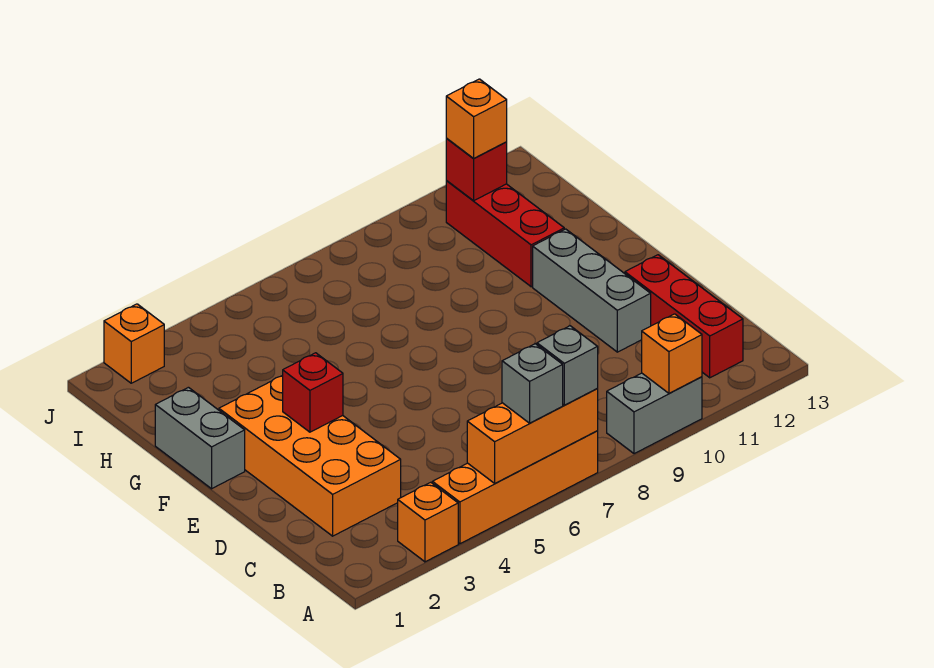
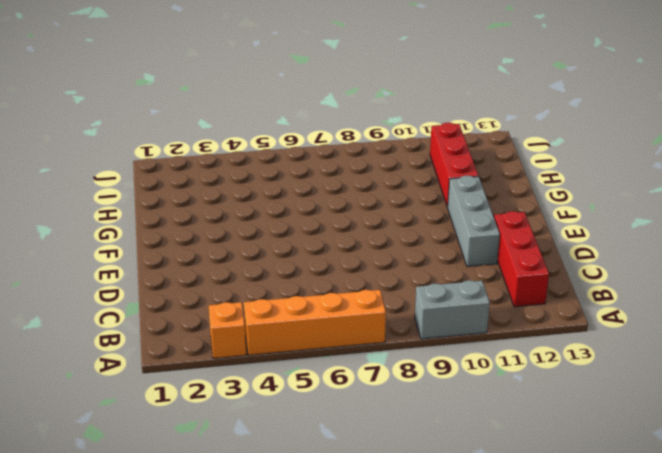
none -> orange brick C2:F3 level 1
none -> grey brick F1:G1 level 1
none -> orange brick J2 level 1

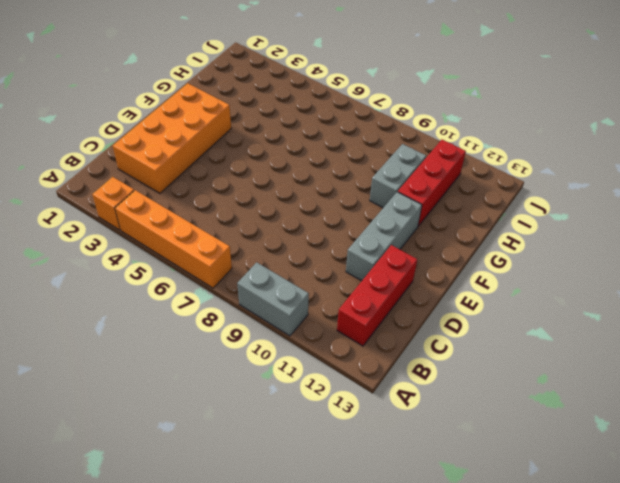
grey brick G10:H10 level 1 -> grey brick F1:G1 level 1
none -> orange brick J2 level 1
none -> orange brick A5:A7 level 2
none -> orange brick A10 level 2

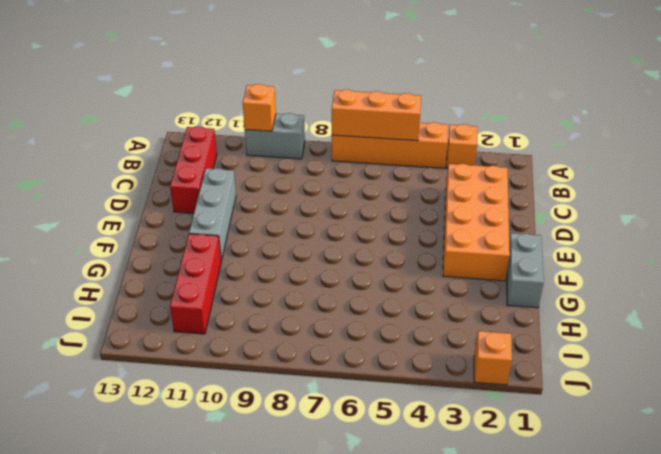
none -> red brick E3 level 2
none -> red brick I11 level 2
none -> grey brick A6 level 3

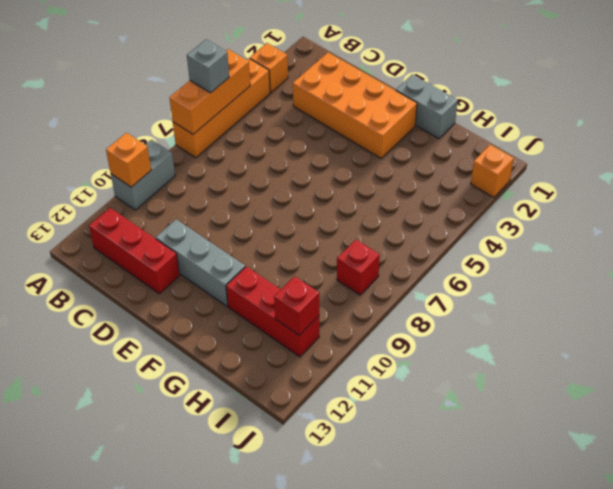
red brick I8 level 1 -> red brick E3 level 2
none -> grey brick A7 level 3
none -> orange brick I11 level 3

